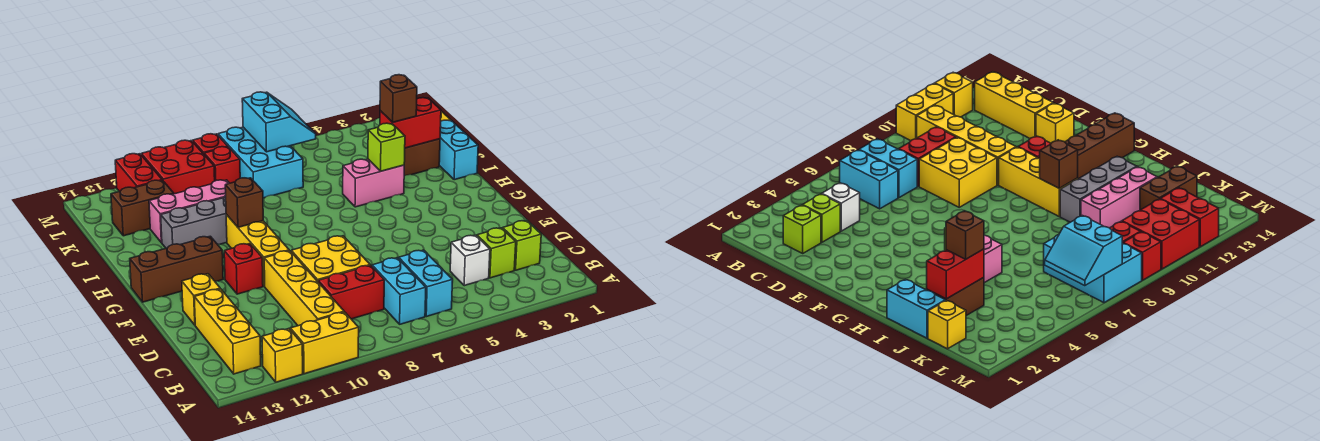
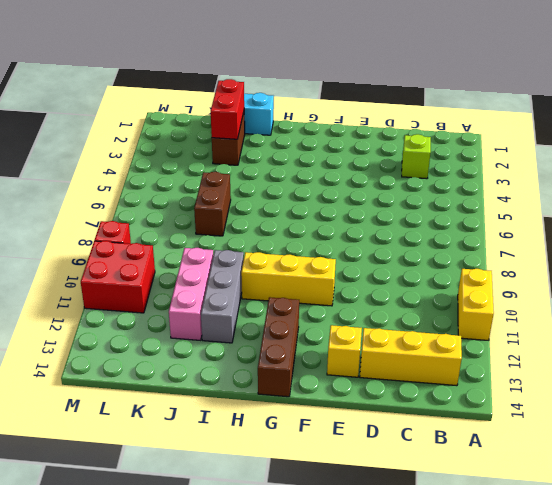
brown brick J6:J7 level 1 -> brown brick K12:K13 level 1
none -> yellow brick A12 level 1
none -> cyan brick B6:C6 level 1
none -> cyan brick B7:C7 level 1
none -> yellow brick B10:E10 level 1

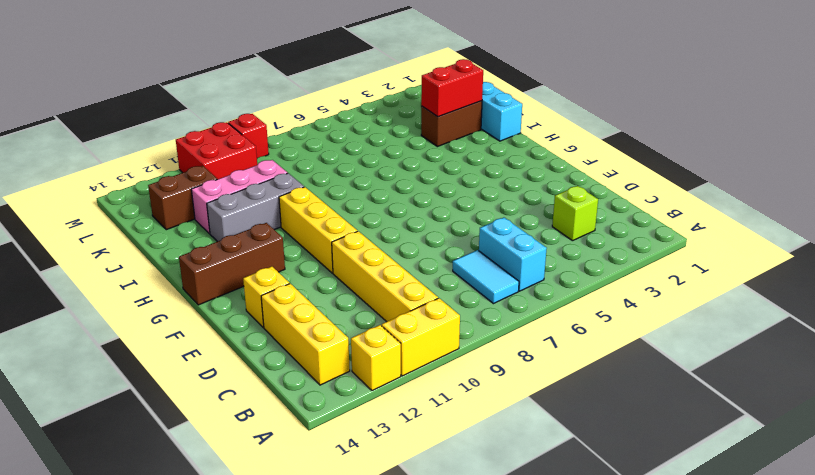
cyan tile B7:C7 level 1 -> cyan brick B7:C7 level 1
none -> lime brick C2 level 1
none -> white brick C4 level 1
none -> red brick C8:C9 level 1
none -> yellow brick D8:E9 level 1

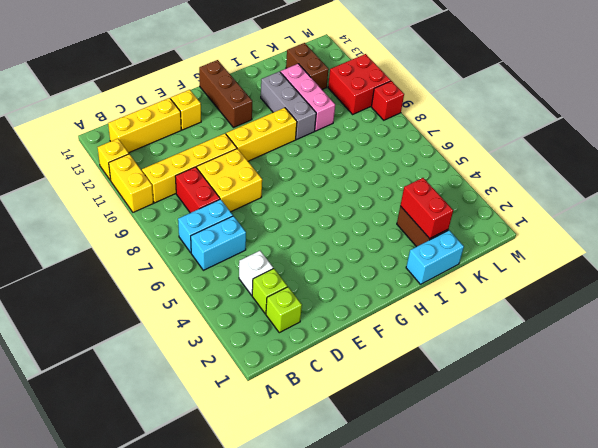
none -> red brick F11 level 1
none -> pink brick I4:I5 level 1
none -> yellow brick K1 level 1
none -> cyan brick K7:M8 level 1

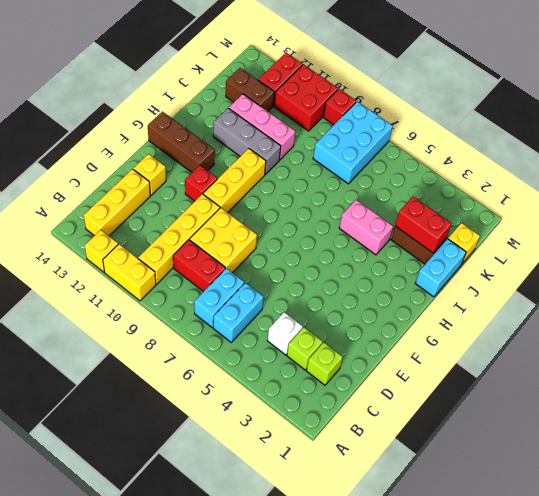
none -> red brick L9 level 1
none -> brown brick H10 level 2
none -> lime brick I4 level 2
none -> cyan slope L6:M7 level 2 top 7

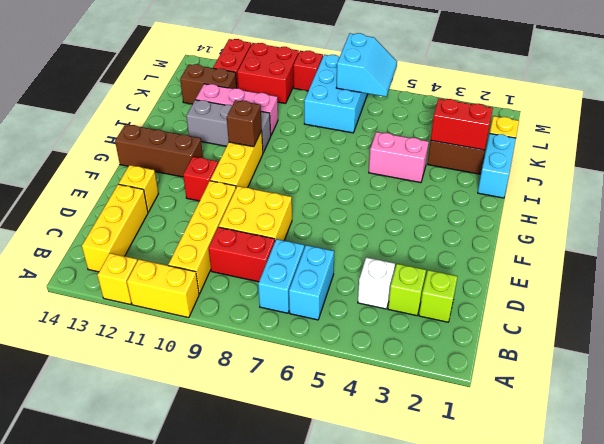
none -> red brick L9 level 1
none -> lime brick I4 level 2
none -> brown brick J3 level 3

